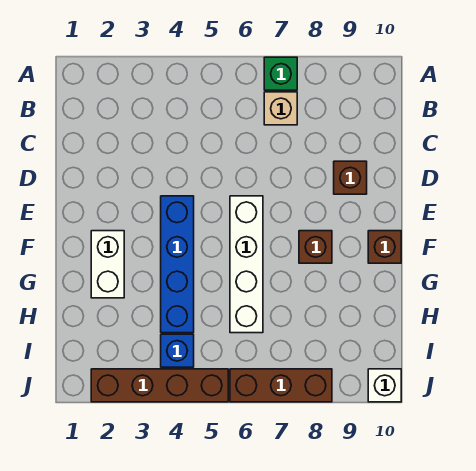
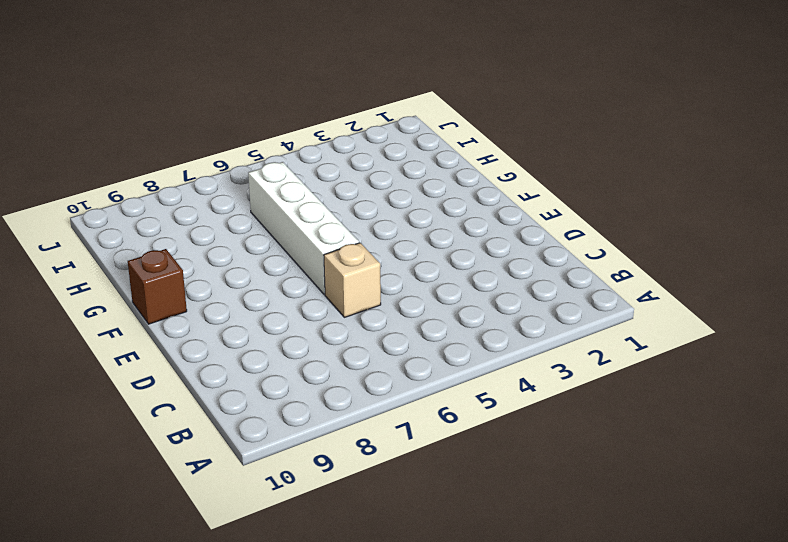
tan brick D6 level 1 -> tan brick B7 level 1
none -> green brick A7 level 1
none -> brown brick D9 level 1
none -> blue brick E4:H4 level 1

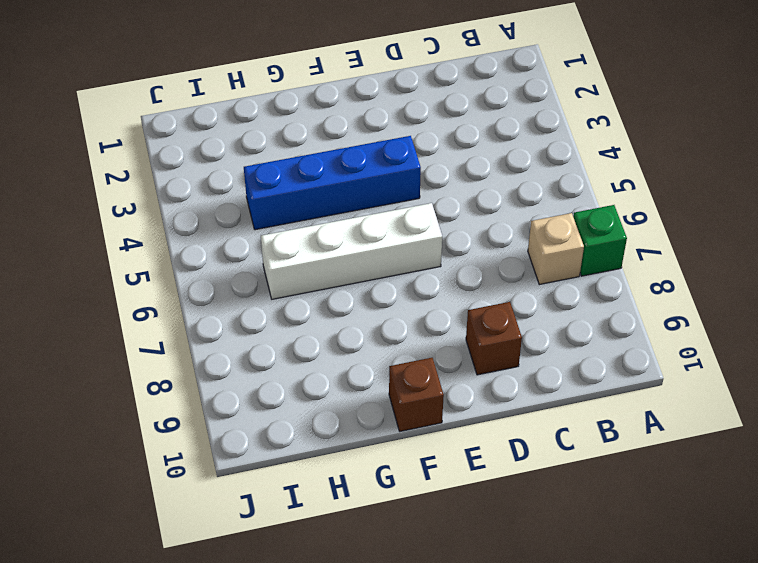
none -> white brick F2:G2 level 1
none -> brown brick F8 level 1
none -> blue brick I4 level 1

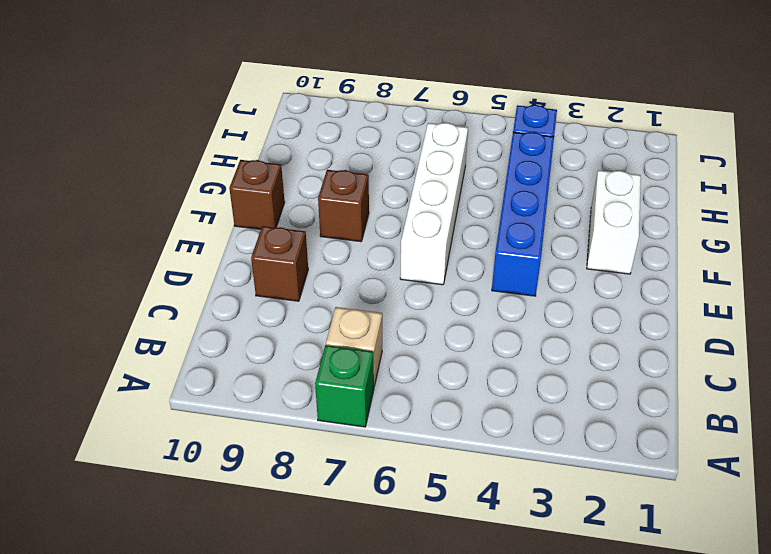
none -> brown brick J2:J5 level 1
none -> brown brick J6:J8 level 1
none -> white brick J10 level 1

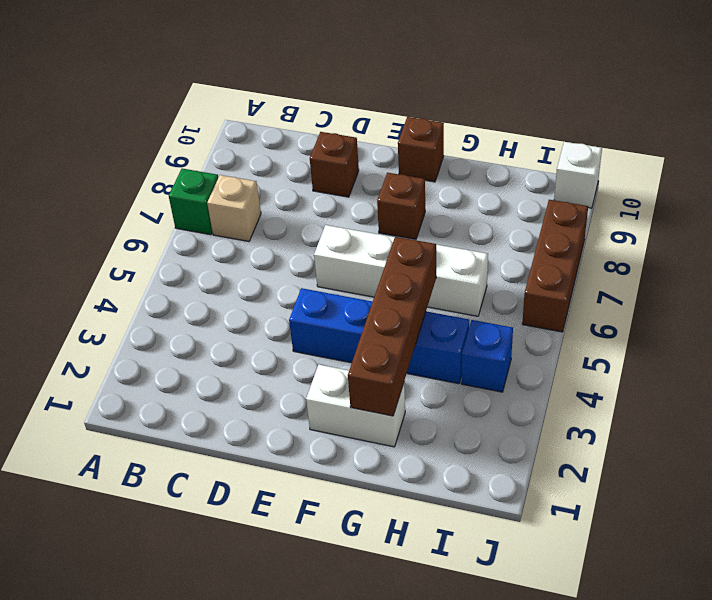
brown brick G2:G5 level 2 -> brown brick J2:J5 level 1

